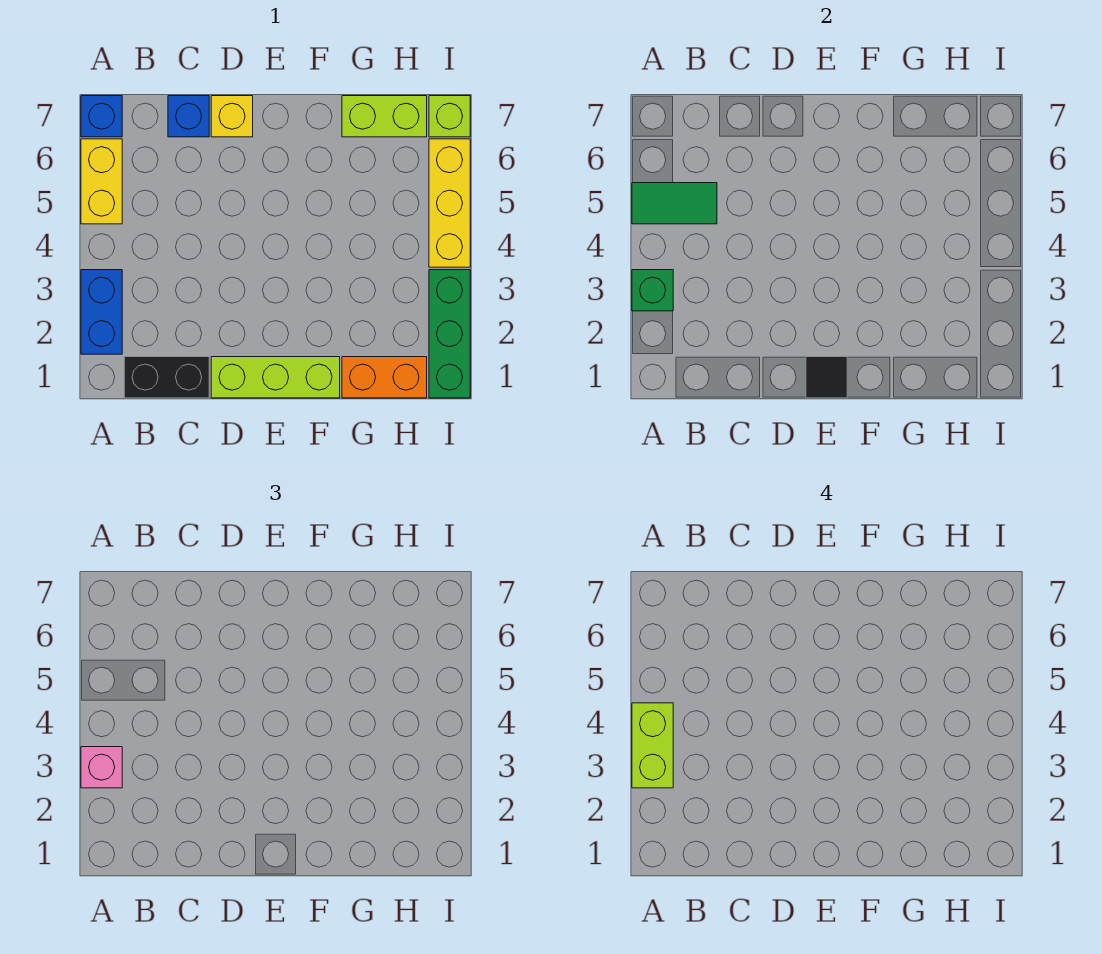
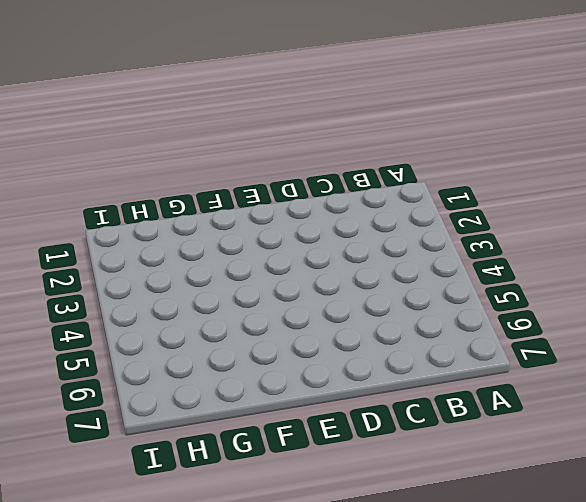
none -> blue brick A2:A3 level 1
none -> yellow brick A5:A6 level 1
none -> blue brick A7 level 1

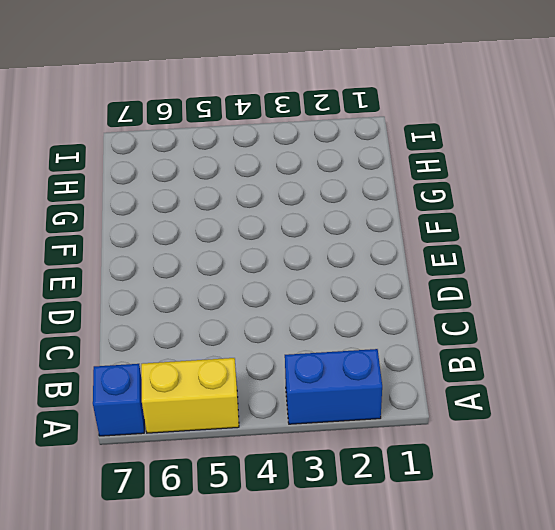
none -> black brick B1:C1 level 1
none -> blue brick C7 level 1
none -> lime brick D1:F1 level 1

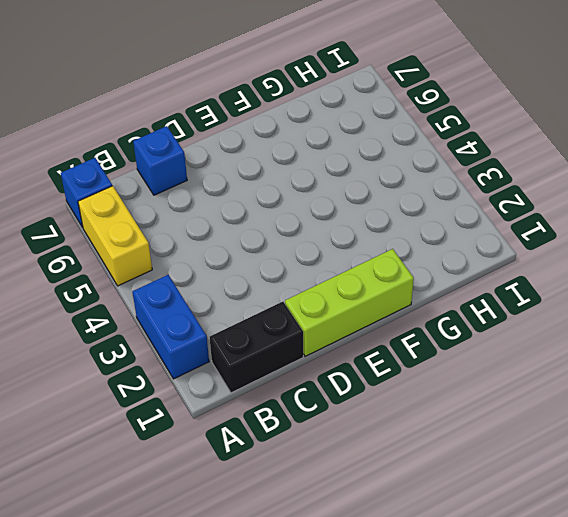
none -> yellow brick D7 level 1
none -> orange brick G1:H1 level 1
none -> lime brick G7:H7 level 1

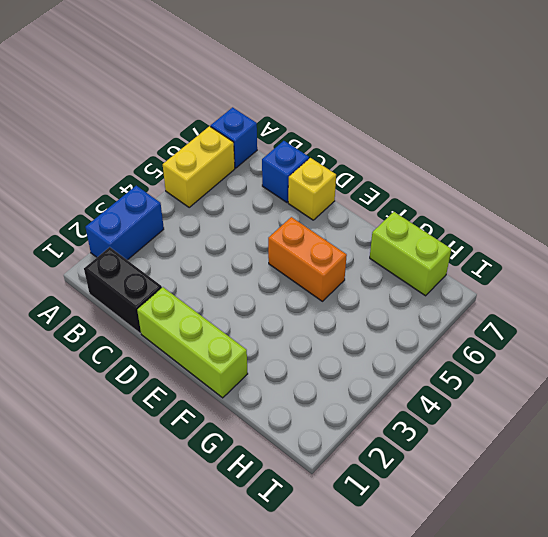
orange brick E5:F5 level 1 -> orange brick G1:H1 level 1
none -> green brick I1:I3 level 1
none -> yellow brick I4:I6 level 1
none -> lime brick I7 level 1

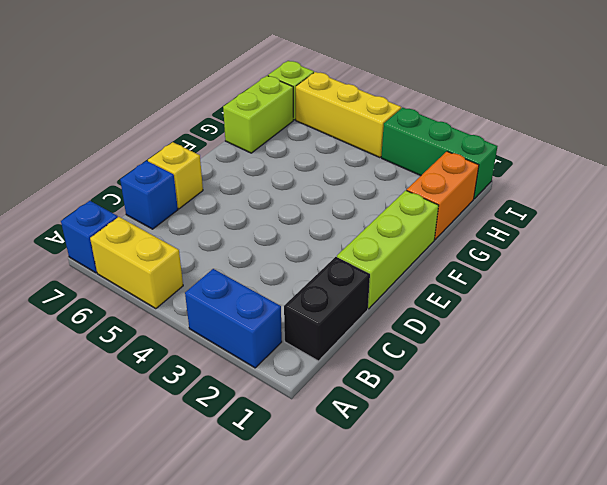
none -> green brick A3 level 2
none -> green tile A5:B5 level 2
none -> black tile E1 level 2

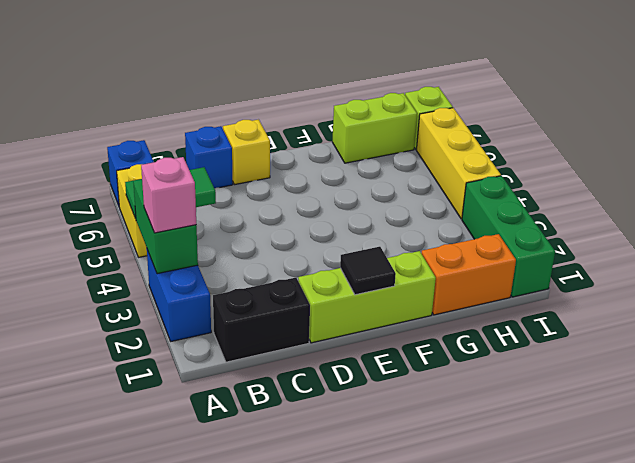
green brick A3:A4 level 2 -> green brick A3 level 2
none -> lime brick A3:A4 level 4

